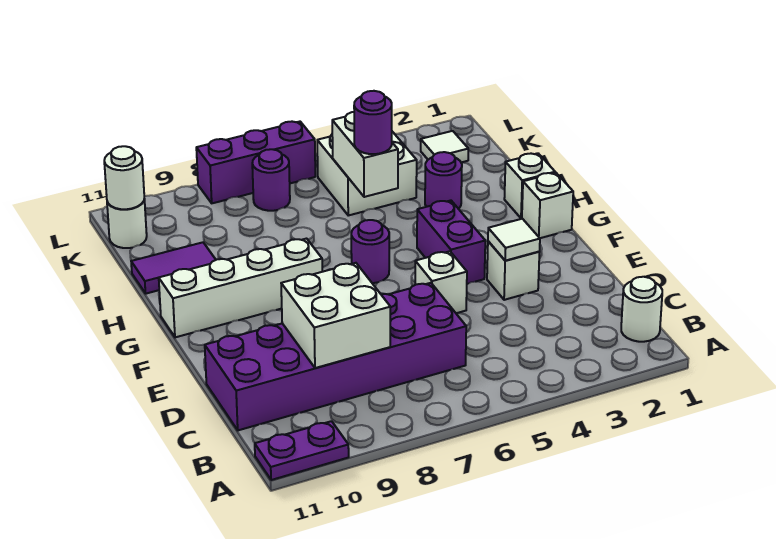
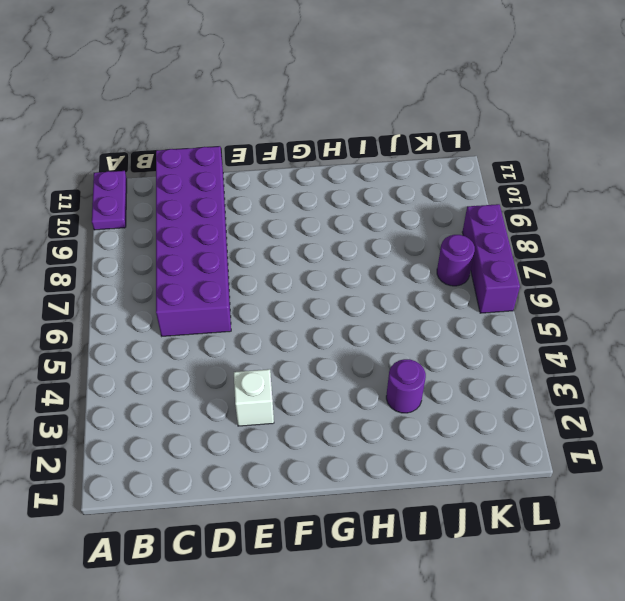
none -> white round brick B1 level 1
none -> white brick E5 level 1
none -> purple brick F4:G4 level 1

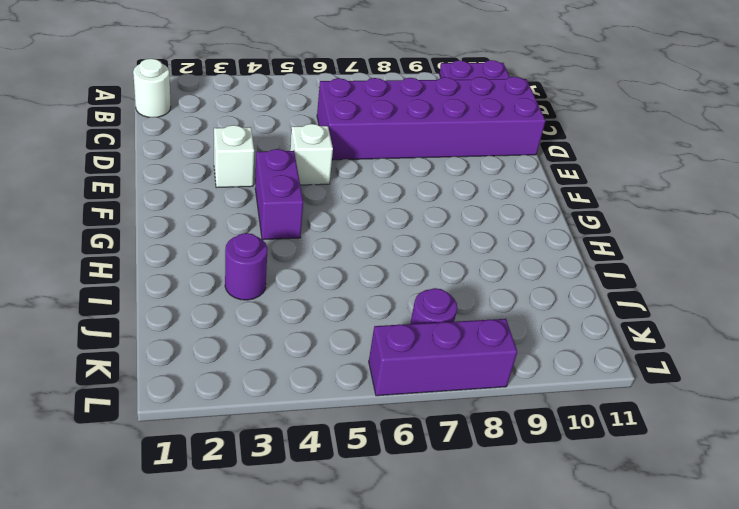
none -> white brick G1 level 1
none -> purple round brick G6 level 1
none -> white brick G8:G11 level 1

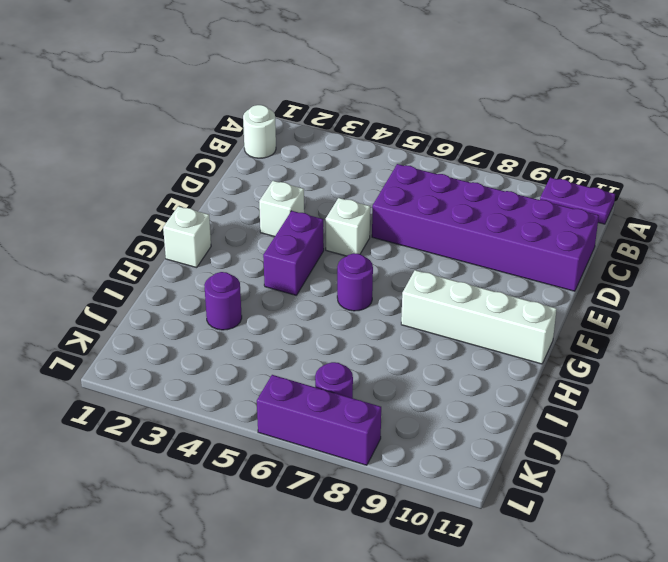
none -> white brick H1 level 1
none -> purple tile I10:I11 level 1
none -> white brick J4:K5 level 1

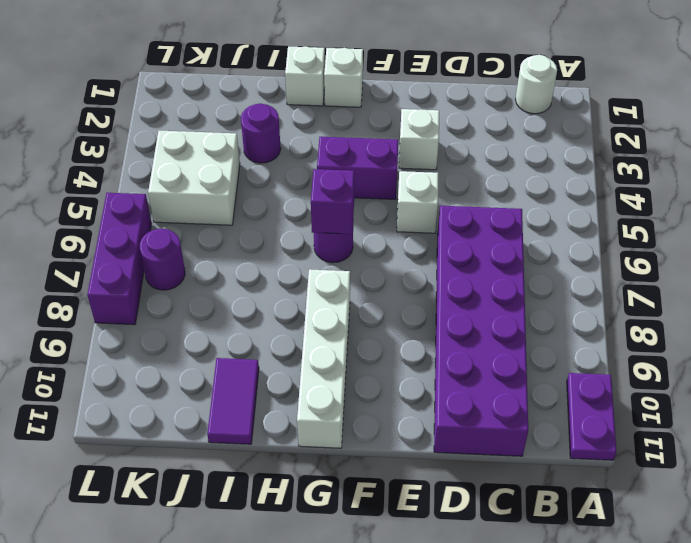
purple brick G6 level 2 -> none
none -> white tile K2 level 1
none -> white round brick K11 level 1
none -> white brick C8:D9 level 2

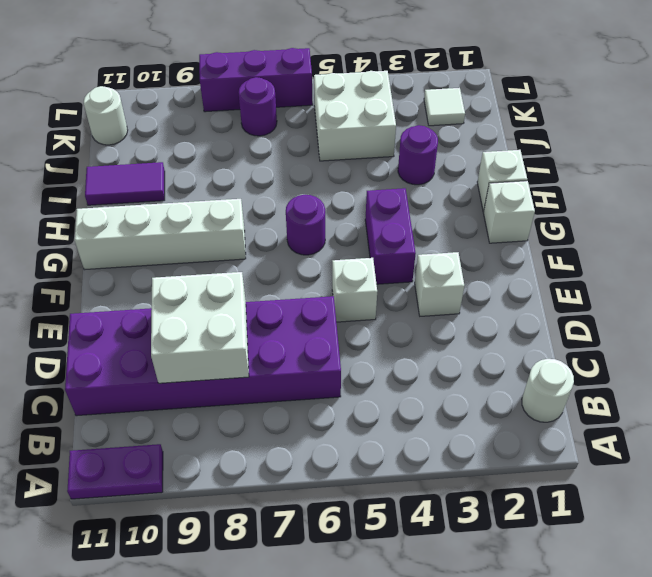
none -> white tile E3 level 2
none -> white brick I5:J5 level 2
none -> white round brick K11 level 2

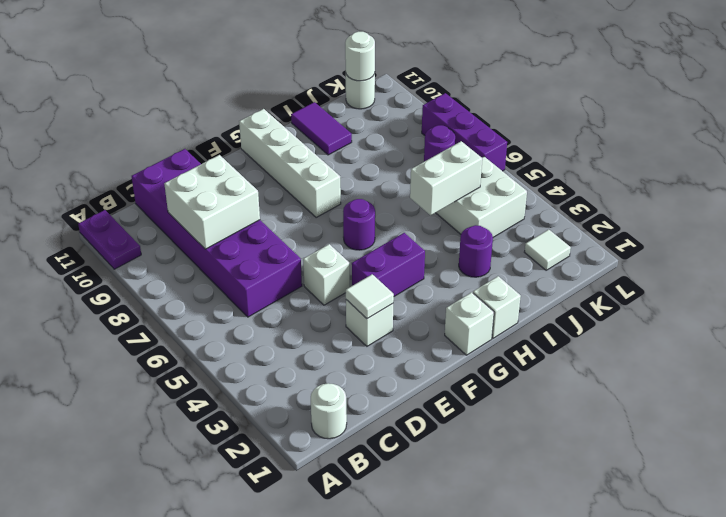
none -> purple round brick I5 level 3

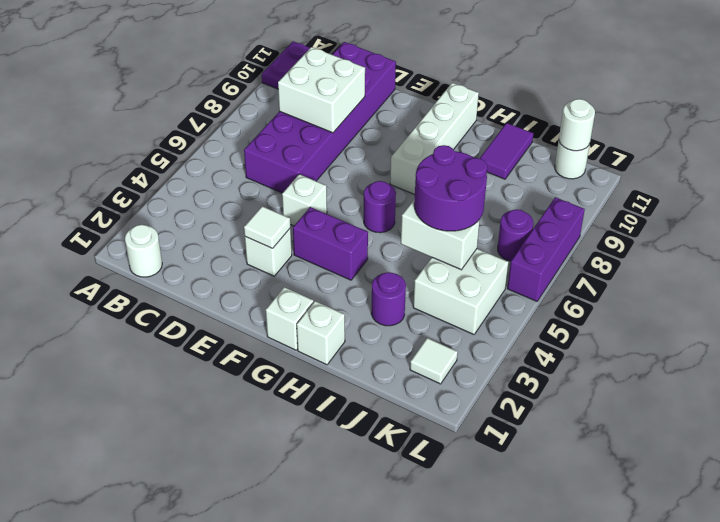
purple round brick I5:J6 level 3 -> purple round brick I5 level 3

